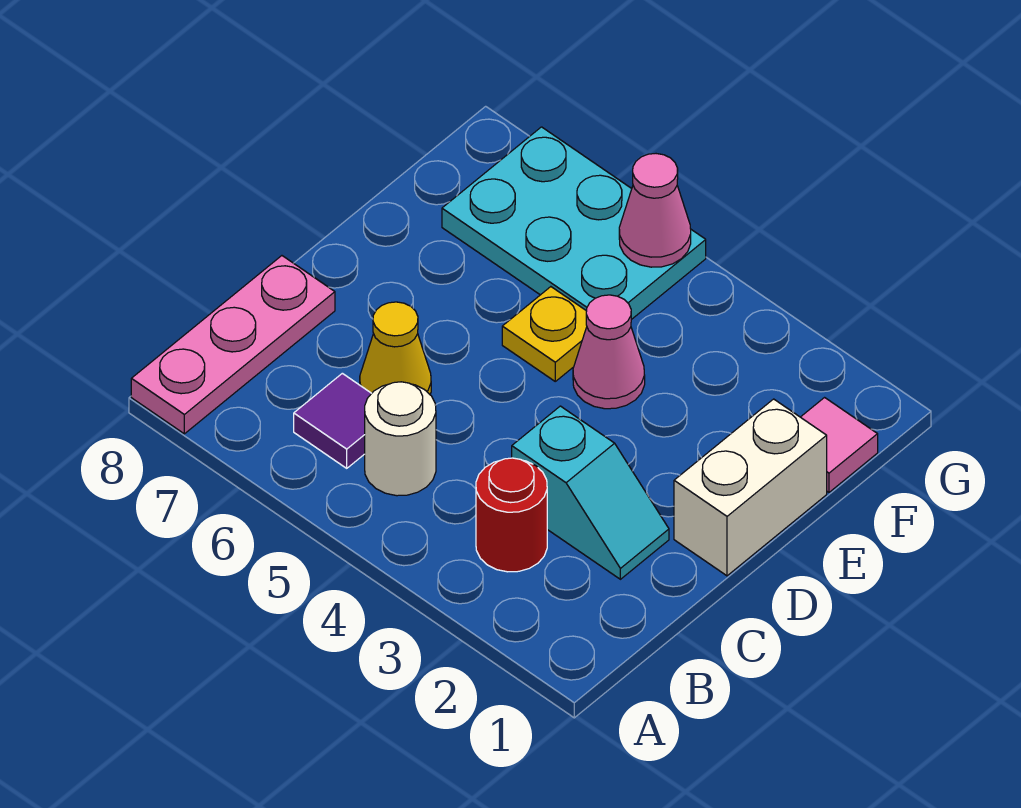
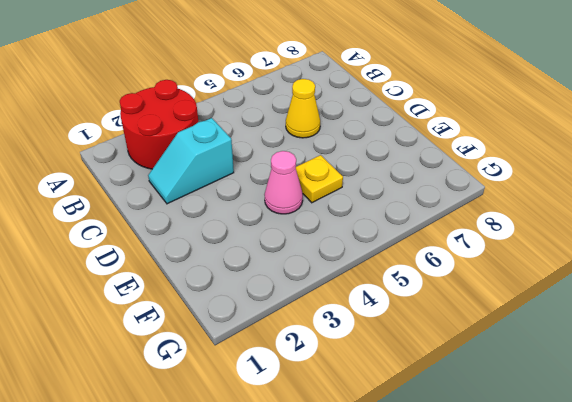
red round brick A2:B3 level 1 -> red round brick B3 level 1
none -> pink plate A8:C8 level 1
none -> white round brick B5 level 1
none -> purple tile B6 level 1

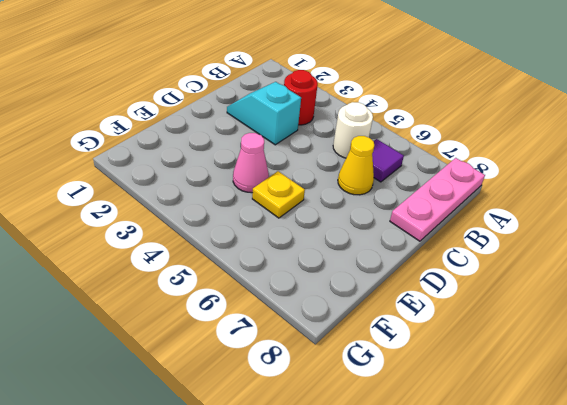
none -> white brick D1:E1 level 1
none -> pink tile F1 level 1
none -> cyan plate F5:G7 level 1

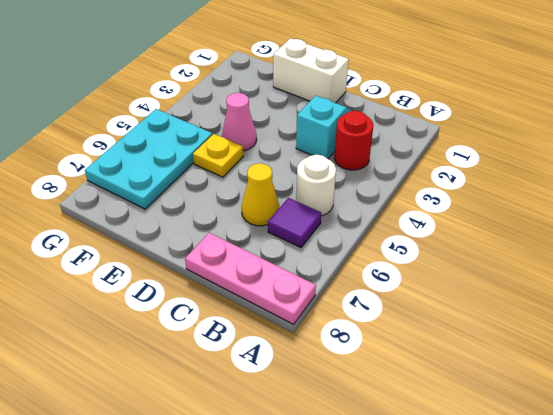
none -> pink tile F1 level 1
none -> pink cone G5 level 2

